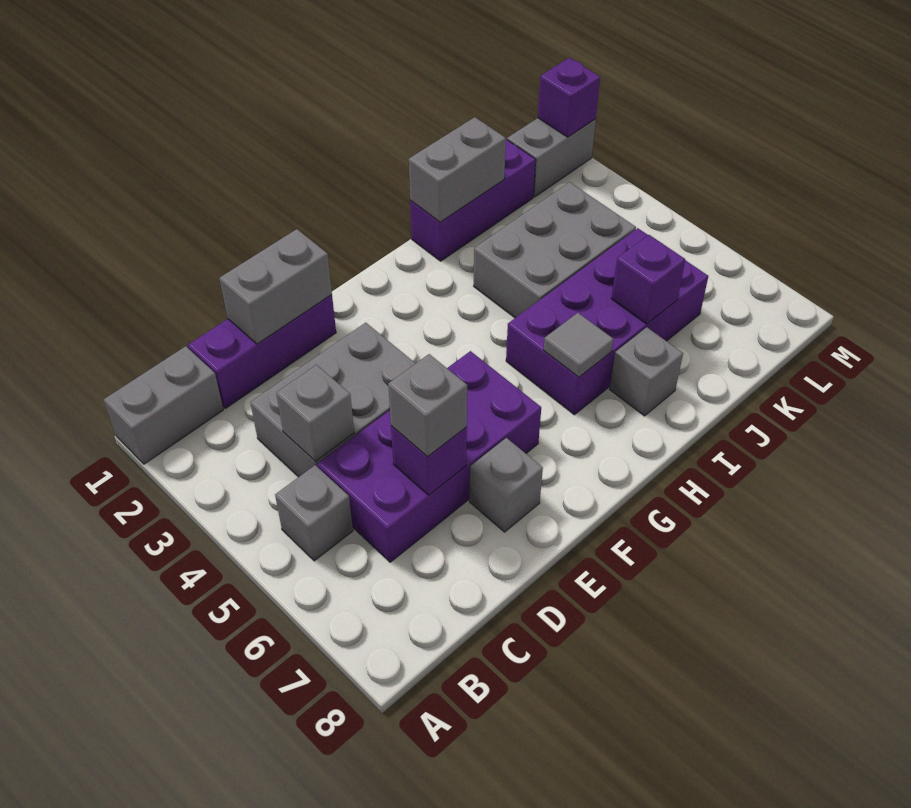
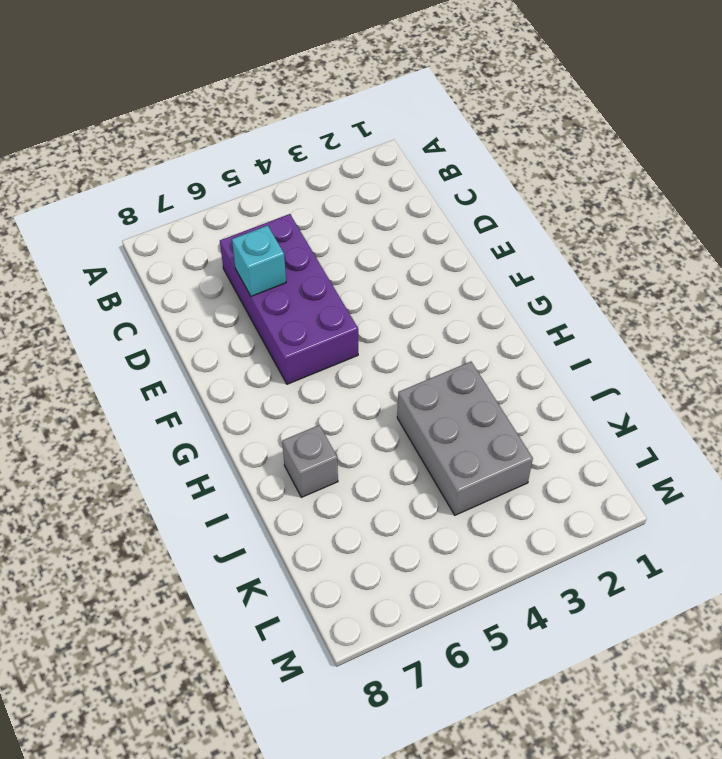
cyan brick D6 level 2 -> purple brick D6 level 2
none -> grey brick A1:B1 level 1
none -> grey brick B5 level 1
none -> purple brick C1:E1 level 1

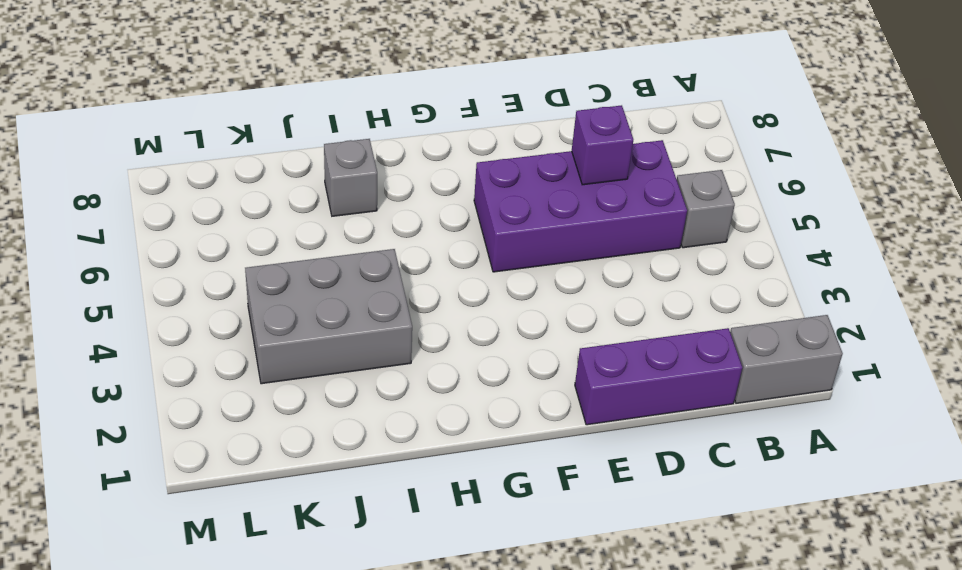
none -> grey brick C3:E4 level 1
none -> grey brick E7 level 1
none -> purple brick H5:K6 level 1

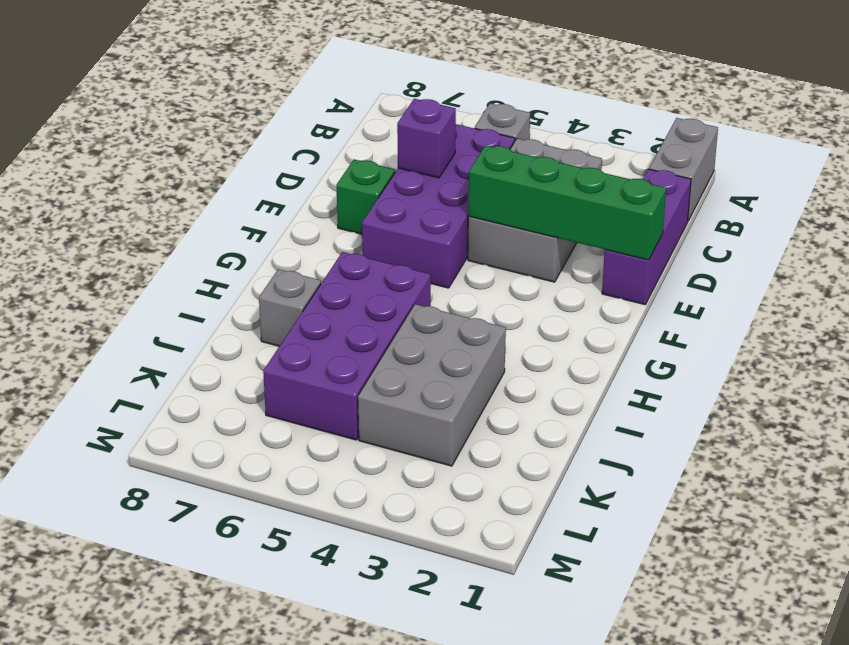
green brick E1:E4 level 2 -> grey brick D1:E1 level 2
green brick E7 level 1 -> grey brick E7 level 1
none -> purple brick I1:K1 level 1
none -> grey brick L1:M1 level 1
none -> grey brick C4 level 2

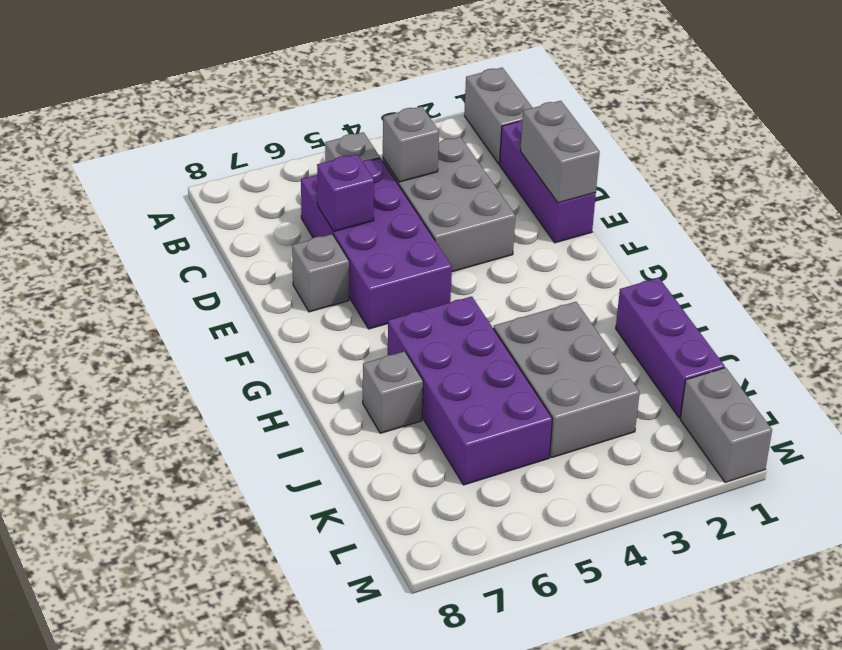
none -> grey tile H6 level 2
none -> grey brick I1:J1 level 2
none -> purple brick J6 level 2

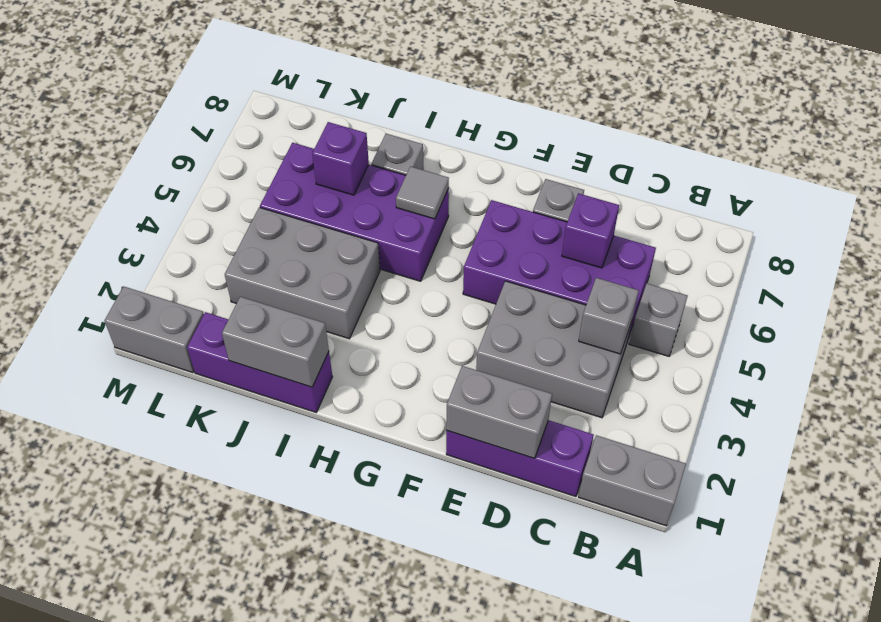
none -> purple brick M1 level 2
none -> grey brick D6 level 3

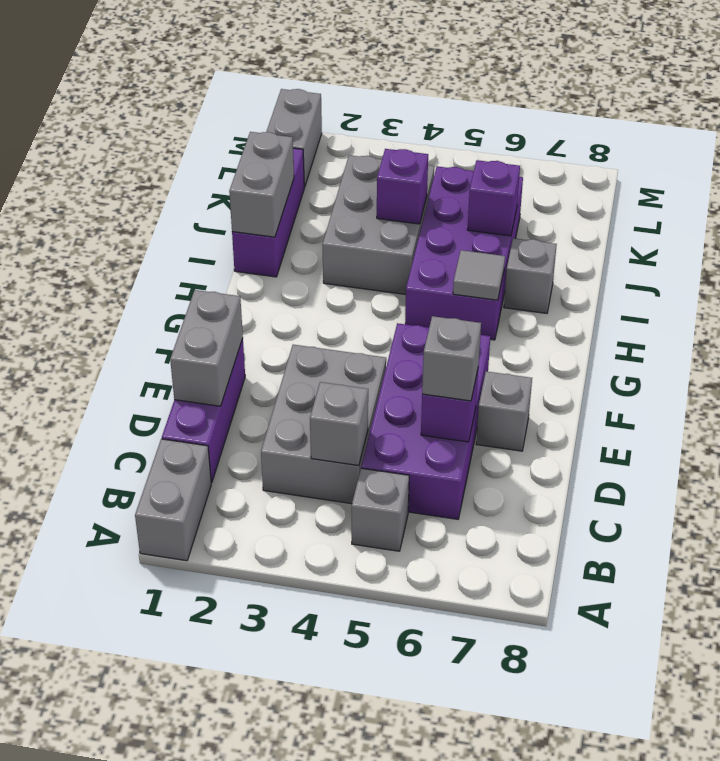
purple brick J4 level 2 -> purple brick M1 level 2

